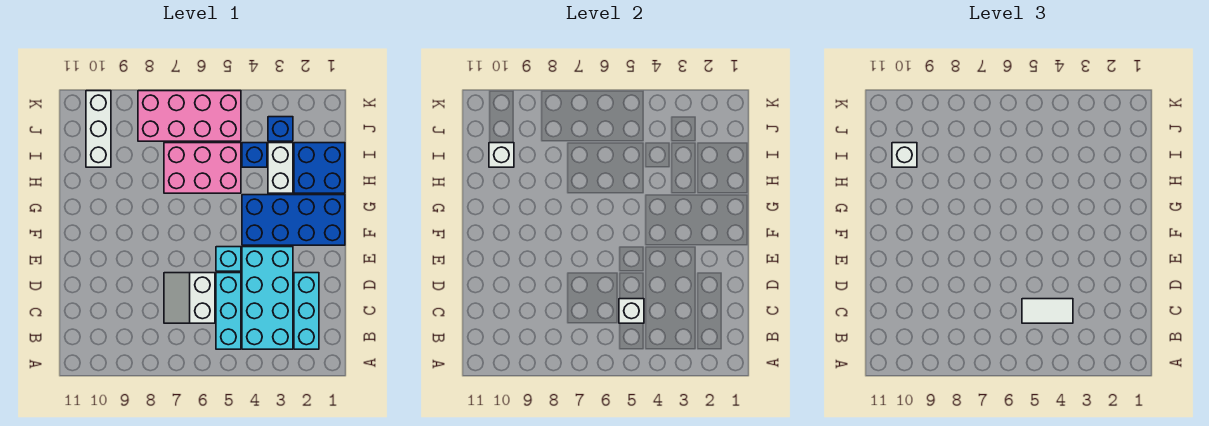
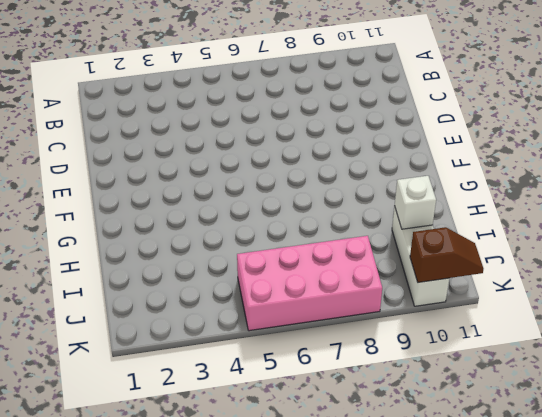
brown slope K10:K11 level 2 top 10 -> none
none -> cyan brick B2:D2 level 1
none -> cyan brick B3:E4 level 1
none -> cyan brick B5:D5 level 1

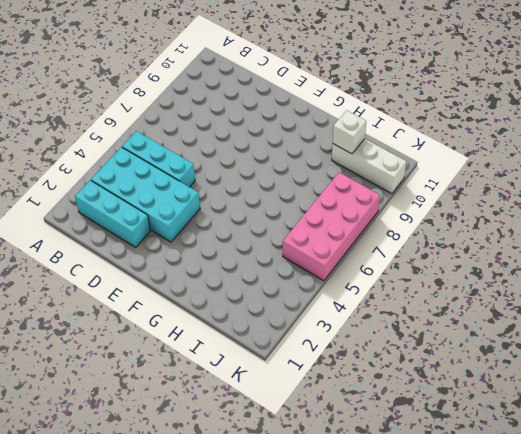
none -> white slope C6:D7 level 1 top 6
none -> cyan brick E5 level 1
none -> blue brick F1:G4 level 1

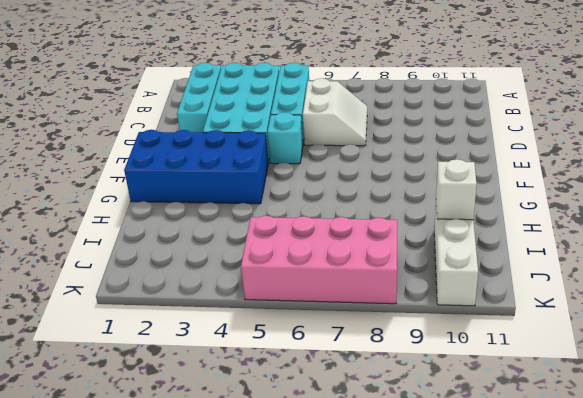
none -> blue brick H1:I2 level 1
none -> white brick H3:I3 level 1
none -> pink brick H5:I7 level 1

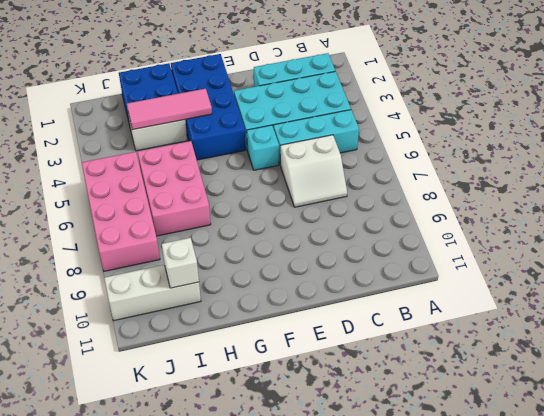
pink tile G3:I3 level 2 -> none
none -> blue brick I4 level 1
none -> blue brick J3 level 1
none -> white brick C5 level 2

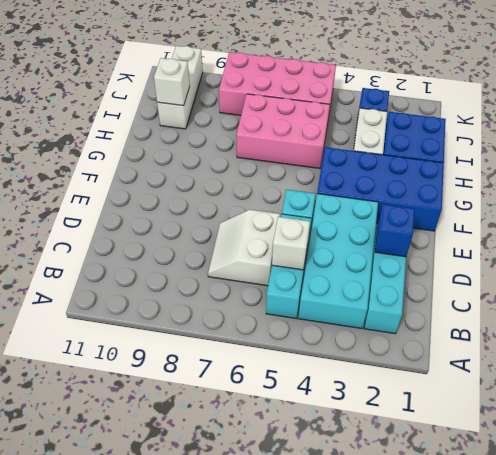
blue brick D2 level 2 -> blue brick I4 level 1
none -> white tile C4:C5 level 3
none -> white brick I10 level 3

